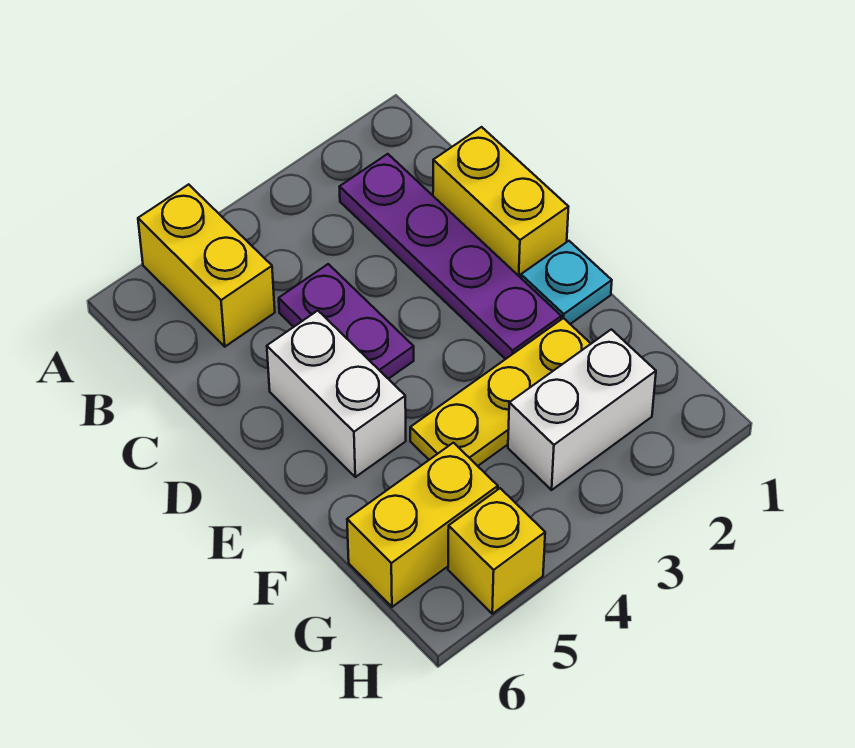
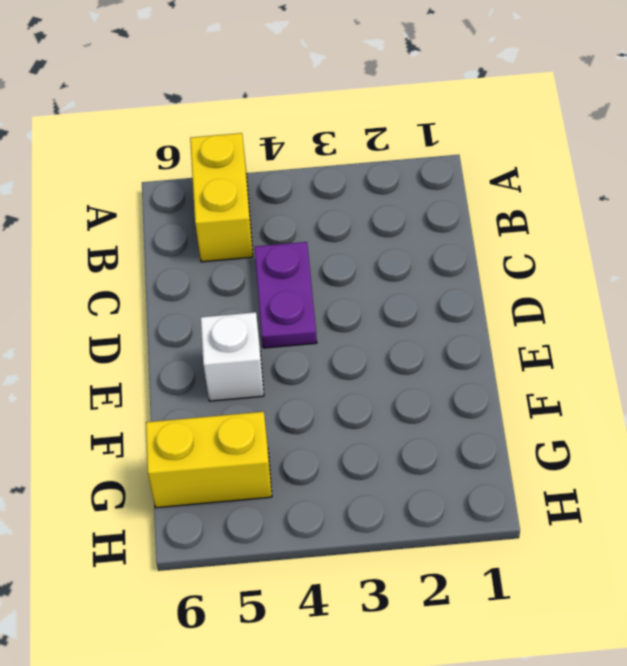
white brick E5 level 1 -> white brick D5:E5 level 1
none -> purple plate B2:E2 level 1
none -> yellow brick C1:D1 level 1

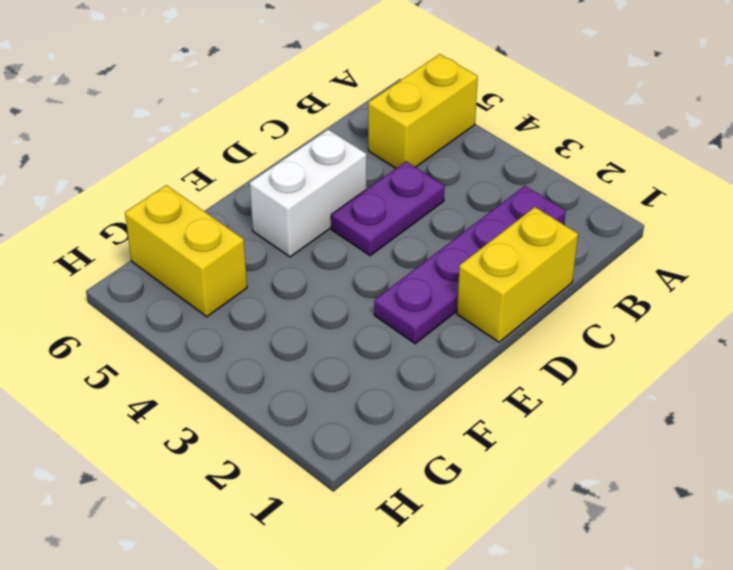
none -> cyan plate E1 level 1
none -> yellow plate F2:F4 level 1

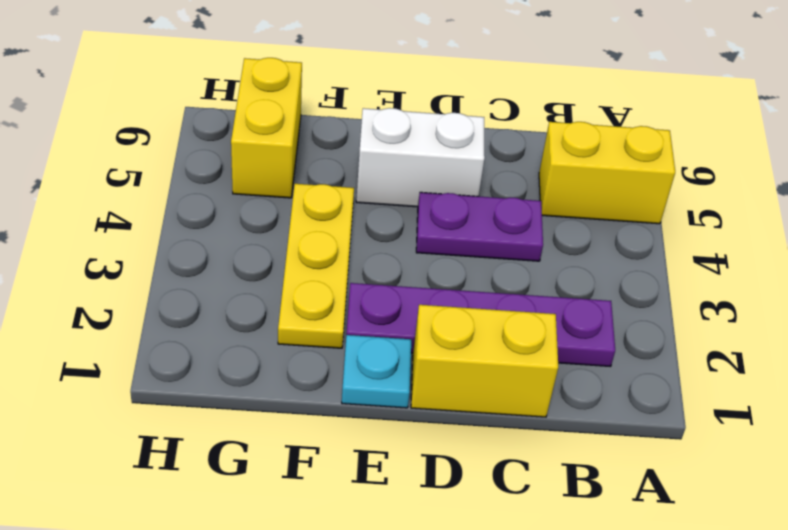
none -> white brick G2:G3 level 1
none -> yellow brick H5 level 1

